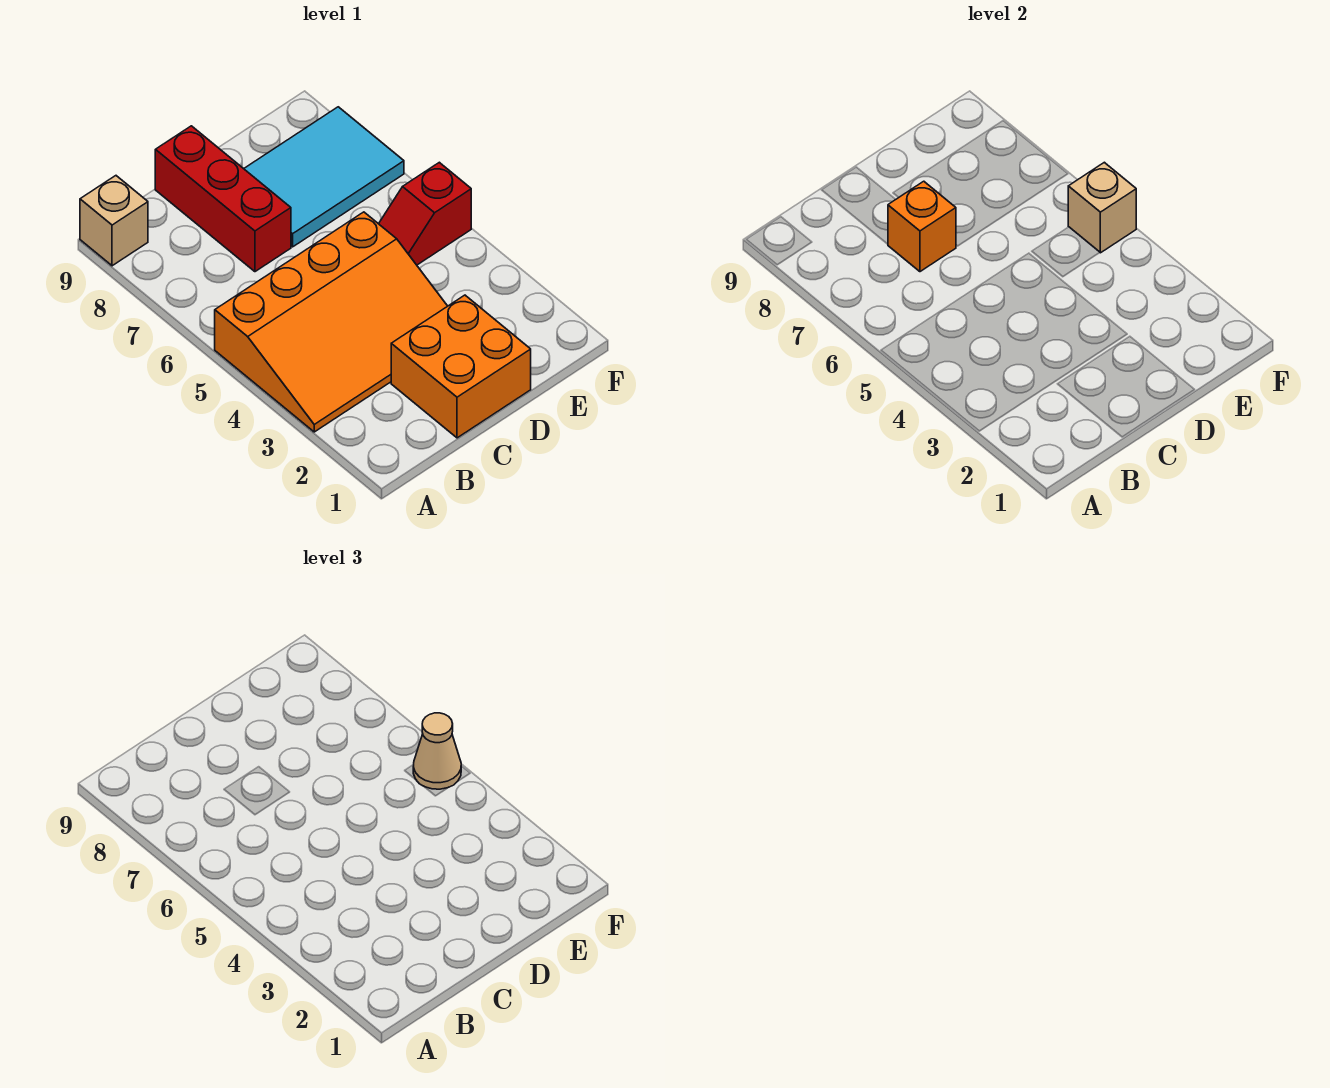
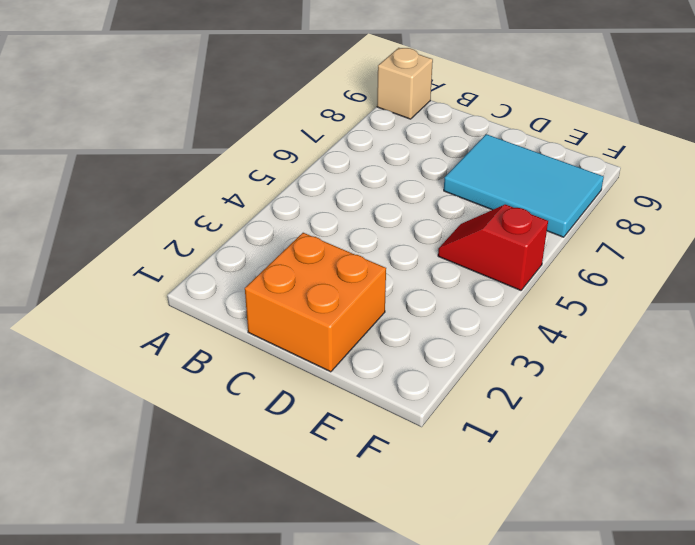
none -> orange slope A3:D5 level 1 top 5
none -> red brick C7:C9 level 1

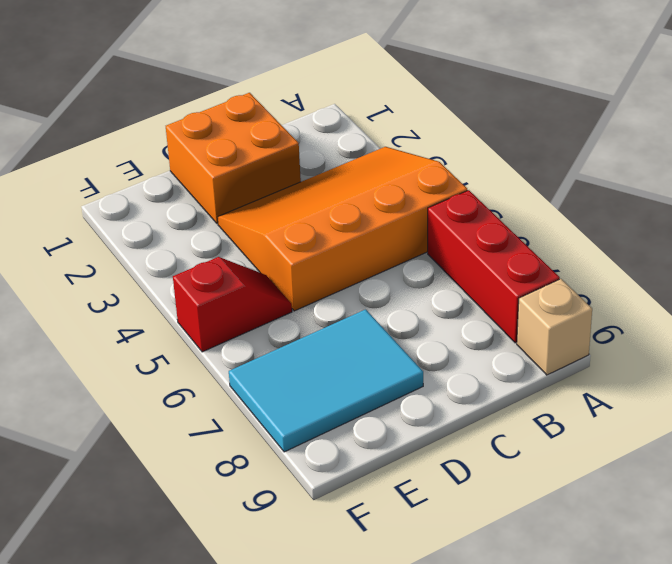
red brick A6:A8 level 1 -> red brick C7:C9 level 1
none -> orange brick C7 level 2
none -> tan brick F5 level 2

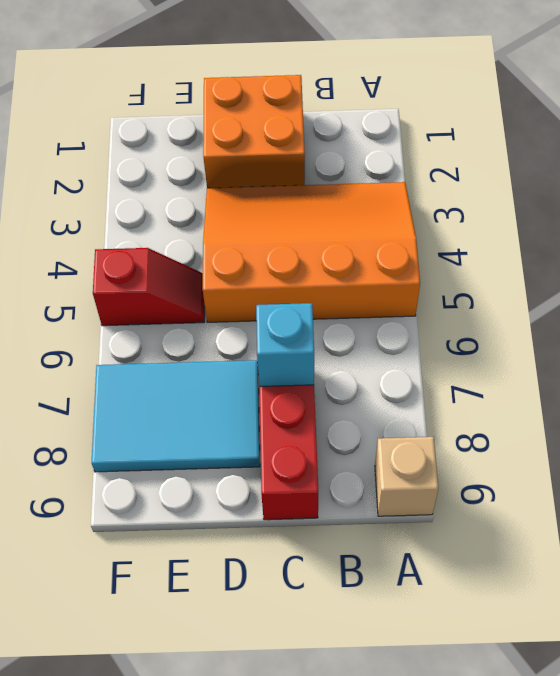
cyan brick C7 level 2 -> orange brick C7 level 2
none -> tan brick F5 level 2
none -> tan cone F5 level 3

